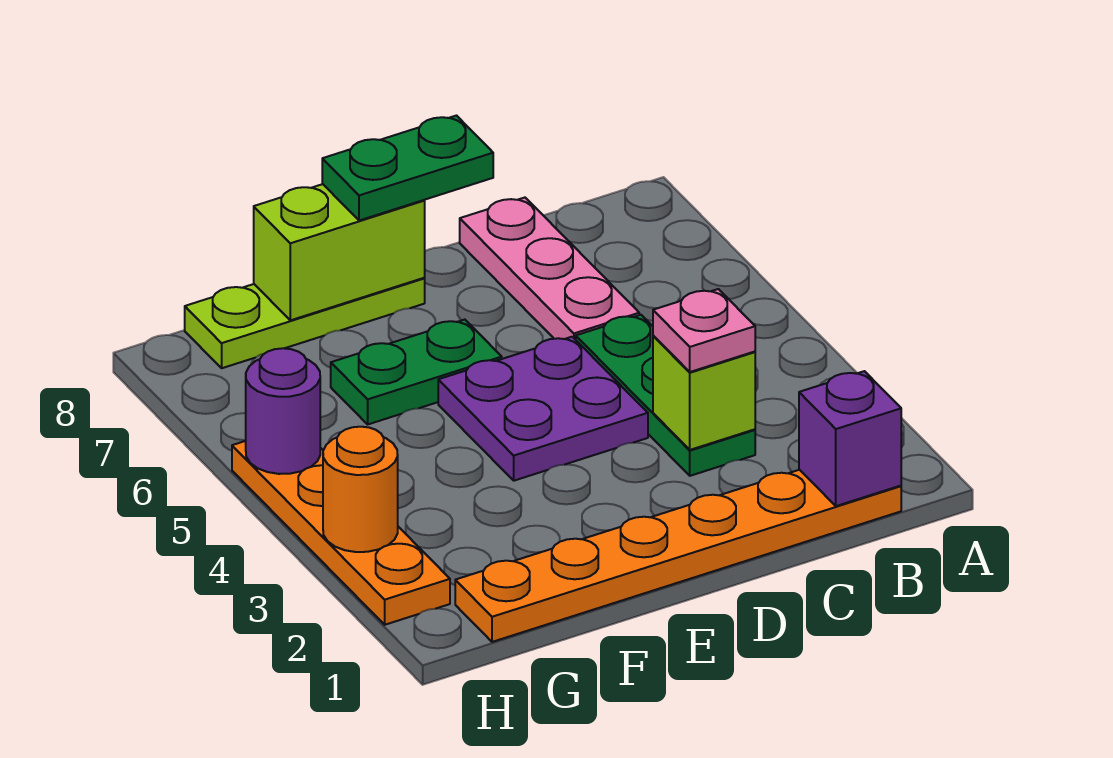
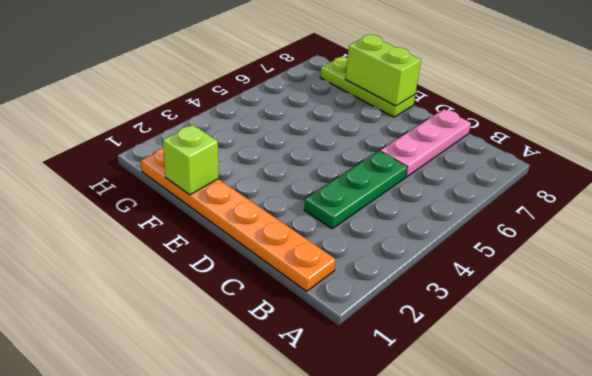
lime brick F1 level 2 -> lime brick C3 level 2
none -> purple plate D4:E5 level 1
none -> green plate E6:F6 level 1
none -> orange plate H2:H5 level 1

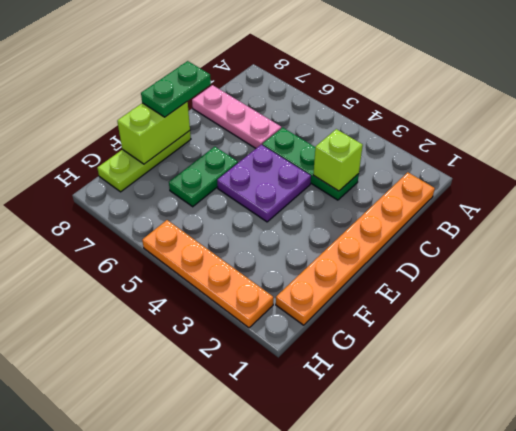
none -> purple brick B1 level 2
none -> orange round brick H3 level 2
none -> purple round brick H5 level 2

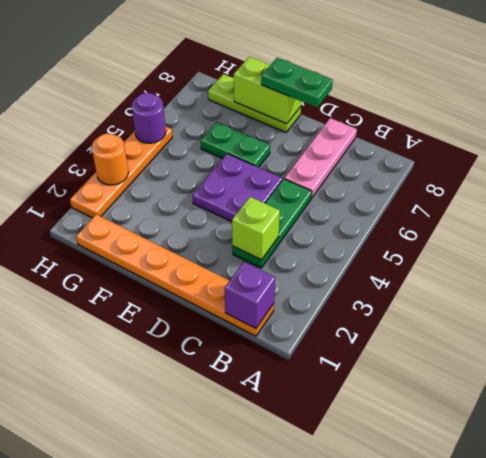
none -> pink plate C3 level 3

